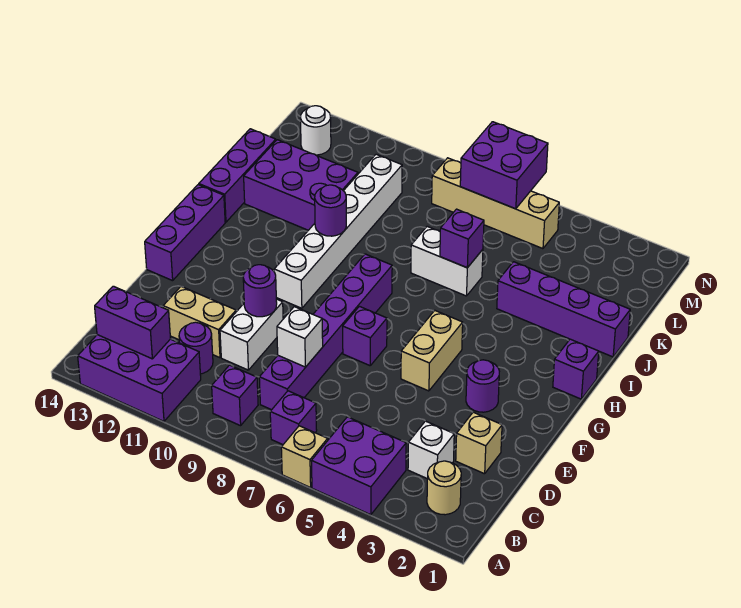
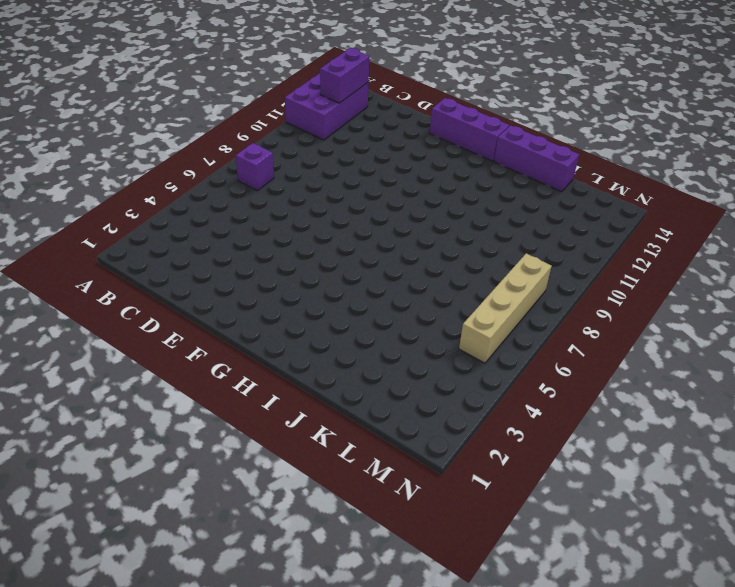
none -> purple brick A4:B5 level 1
none -> tan brick A6 level 1
none -> tan round brick B2 level 1
none -> purple brick B9 level 1

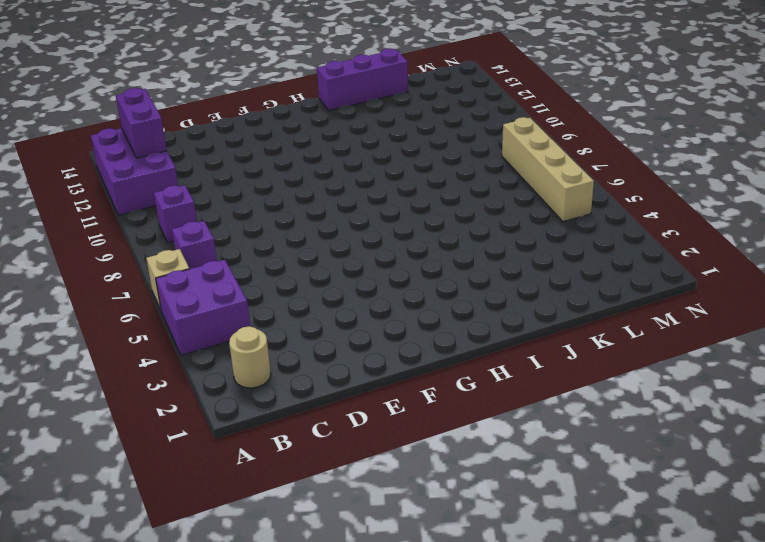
none -> white brick C3 level 1
none -> purple brick C8:H8 level 1
none -> purple round brick C11 level 1
none -> tan brick D2 level 1

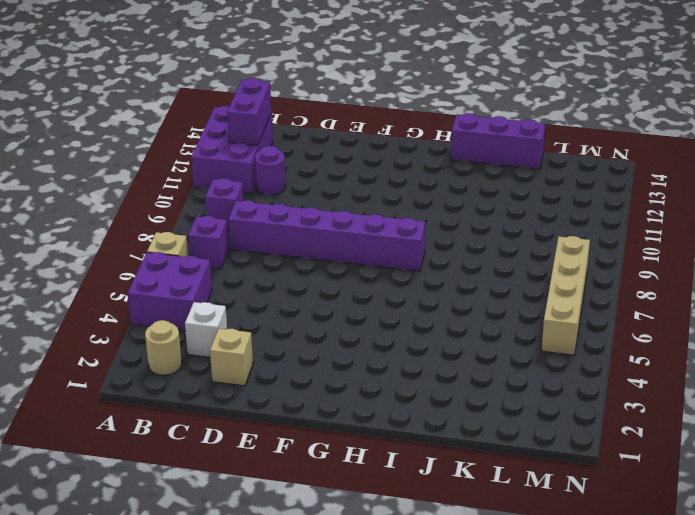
none -> white brick D10:E10 level 1
none -> tan brick D11:D12 level 1
none -> purple round brick F3 level 1
none -> tan brick F5:G5 level 1

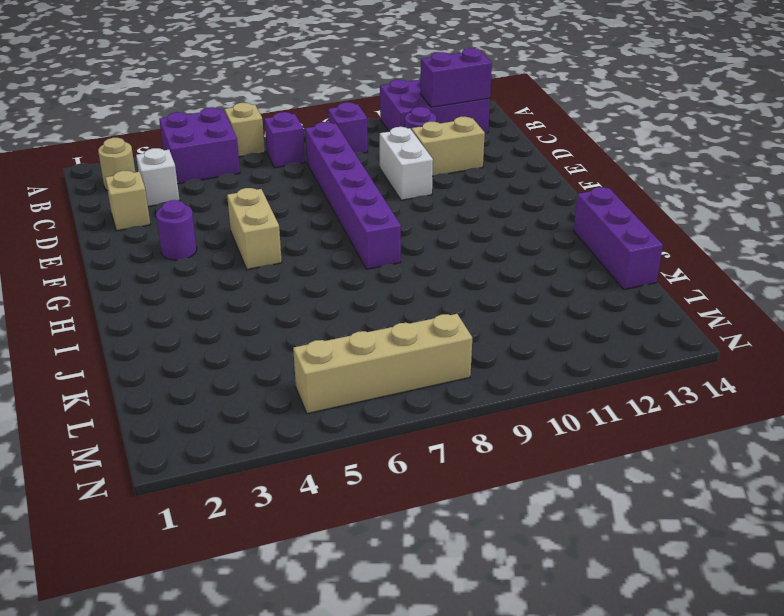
none -> purple brick F7 level 1
none -> purple brick F14:H14 level 1
none -> white brick G10:L10 level 1
none -> purple brick H1 level 1

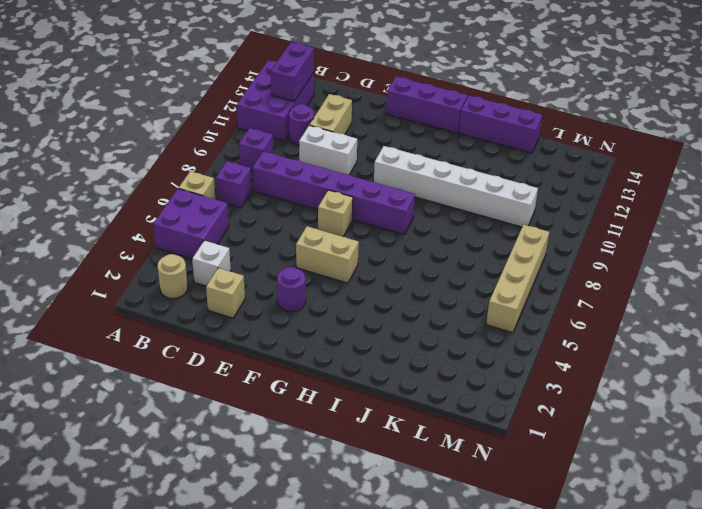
tan brick F7 level 1 -> purple brick F7 level 1
none -> purple brick H1 level 1
none -> purple brick J1:J4 level 1
none -> white brick J6:J7 level 1
none -> purple brick J11:K13 level 1

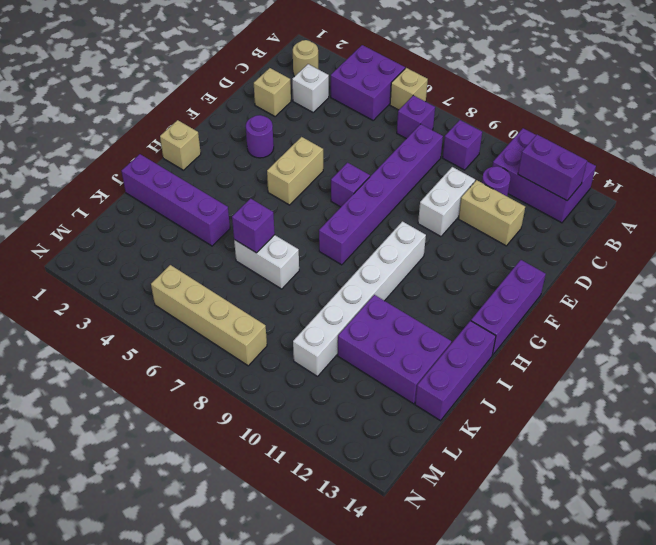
tan brick H1 level 1 -> purple brick H1 level 1
none -> white round brick M13 level 1
none -> white brick D8 level 2
none -> purple round brick E10 level 2
none -> purple round brick I10 level 2

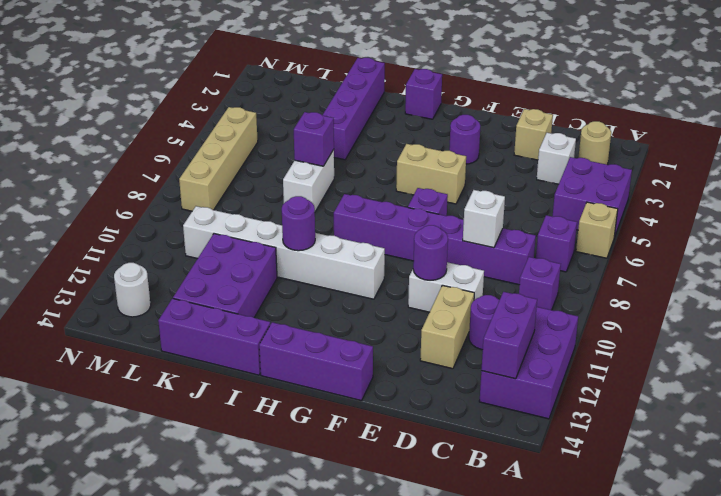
none -> purple brick M6:N7 level 2

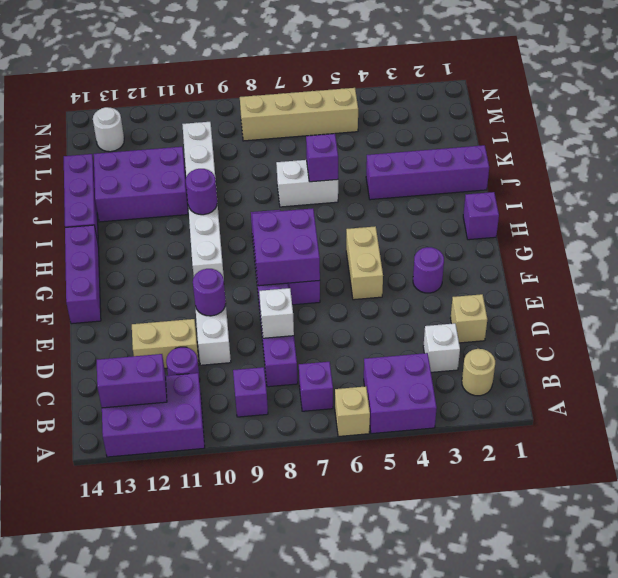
purple brick F7:G8 level 2 -> purple brick M6:N7 level 2

